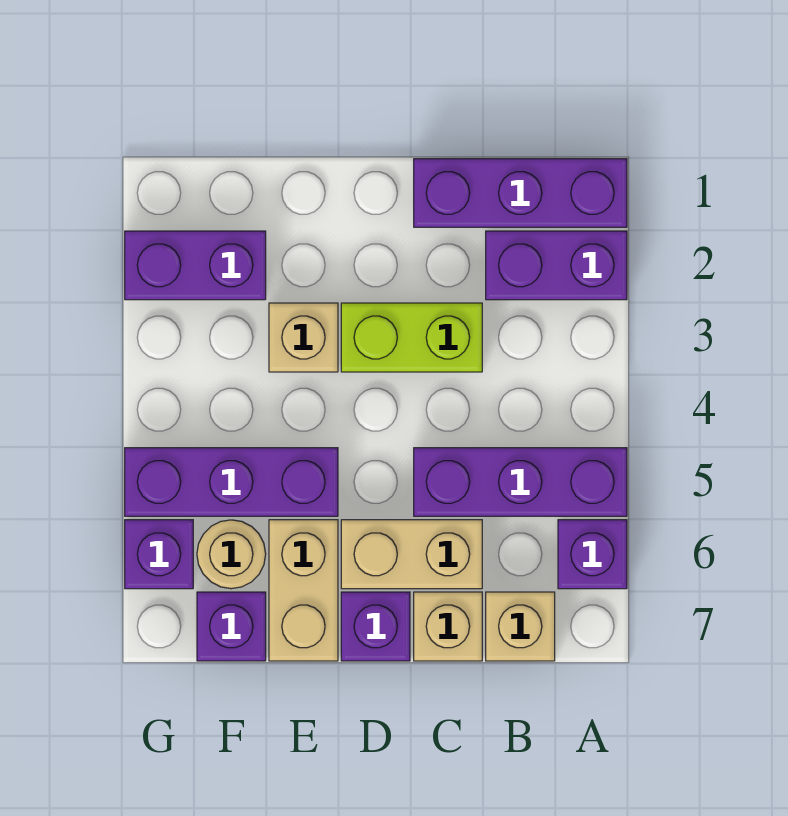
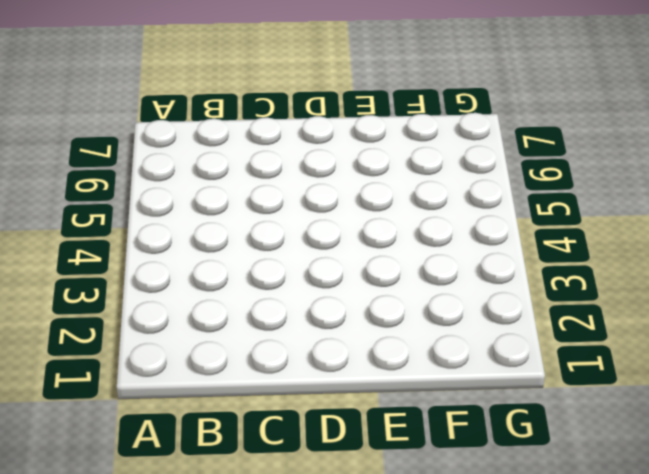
none -> purple brick A1:C1 level 1
none -> purple brick A2:B2 level 1
none -> purple brick A5:C5 level 1

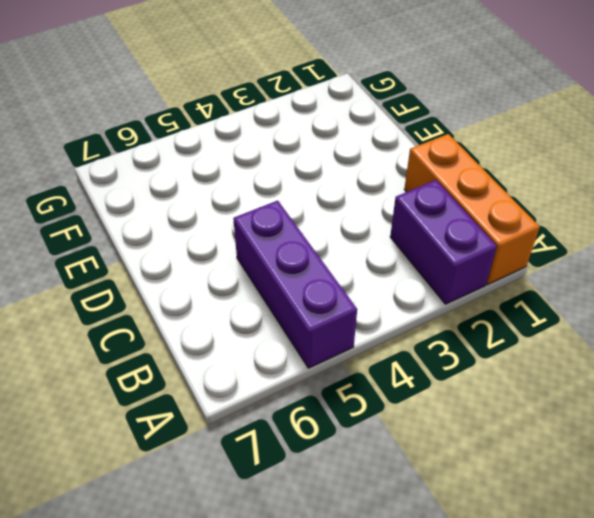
orange brick A1:C1 level 1 -> purple brick A1:C1 level 1
none -> purple brick A6 level 1
none -> tan brick B7 level 1
none -> lime brick C3:D3 level 1

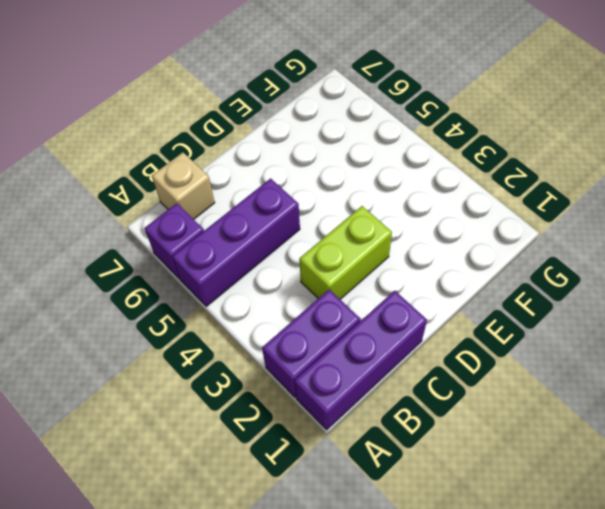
none -> tan brick C6:D6 level 1
none -> tan brick C7 level 1
none -> purple brick D7 level 1

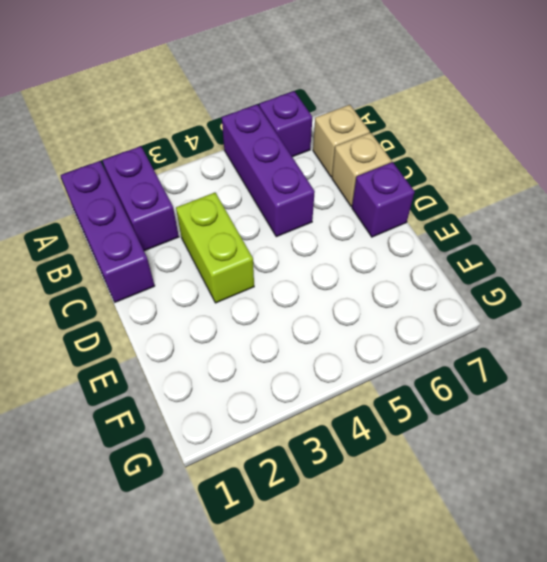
none -> tan brick C6:D6 level 1
none -> tan brick E3 level 1
none -> purple brick E5:G5 level 1

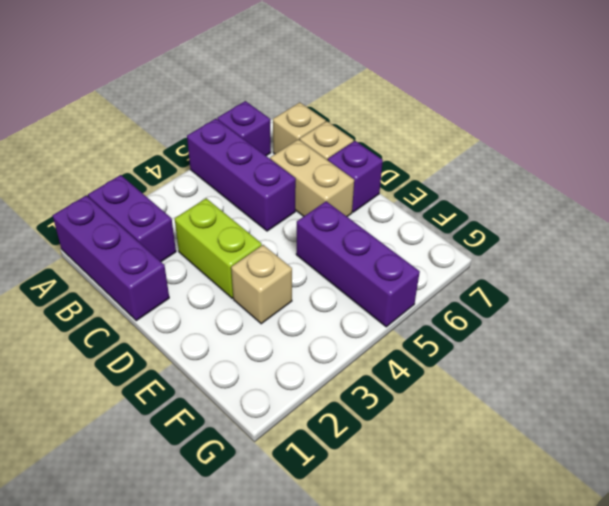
none -> tan brick E6:E7 level 1
none -> purple brick F2:G2 level 1
none -> tan round brick F6 level 1

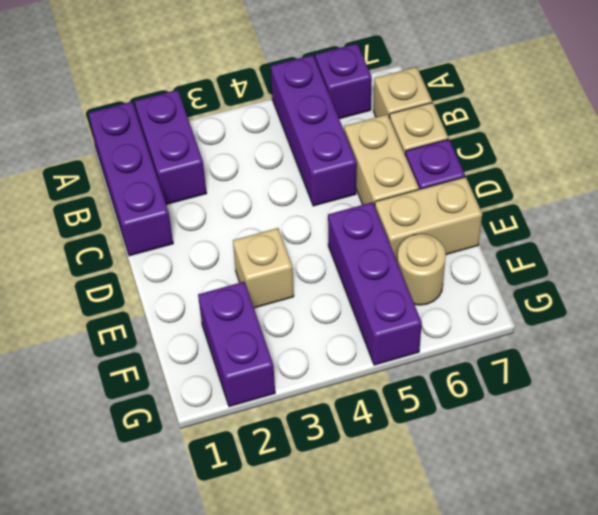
none -> lime brick C3:D3 level 1
none -> purple brick F7 level 1
none -> purple brick G6 level 1

